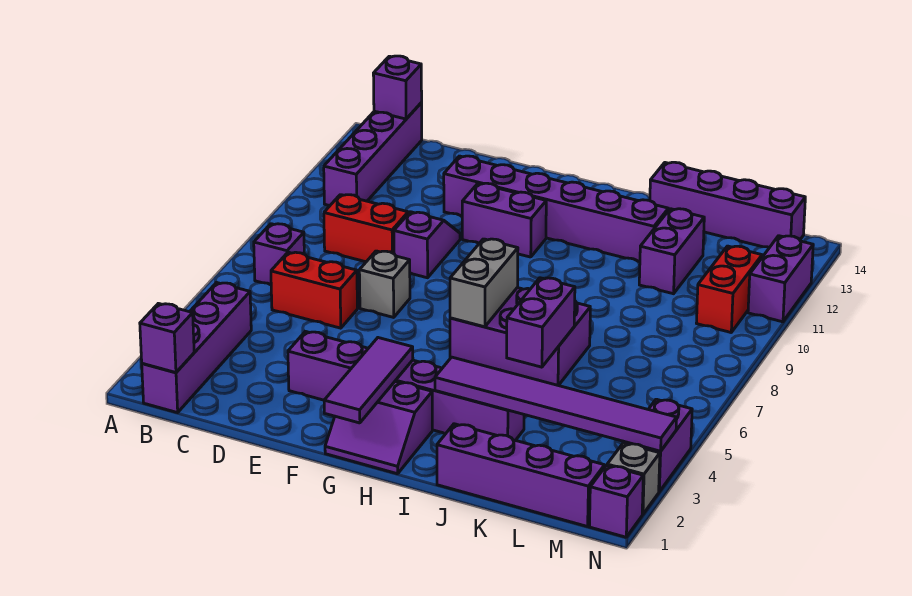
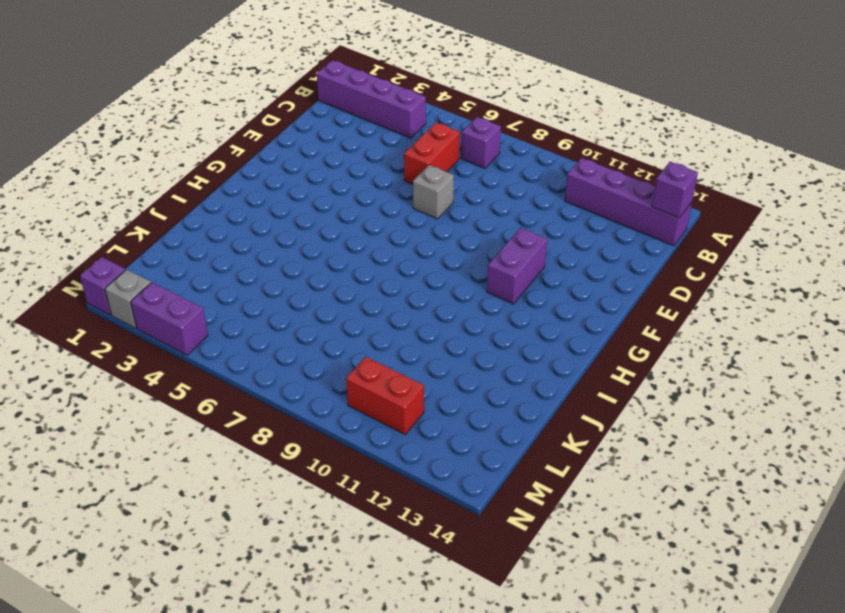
none -> red brick C9:D9 level 1
none -> purple brick E3:J3 level 1
none -> purple slope E9:E10 level 1 top 9

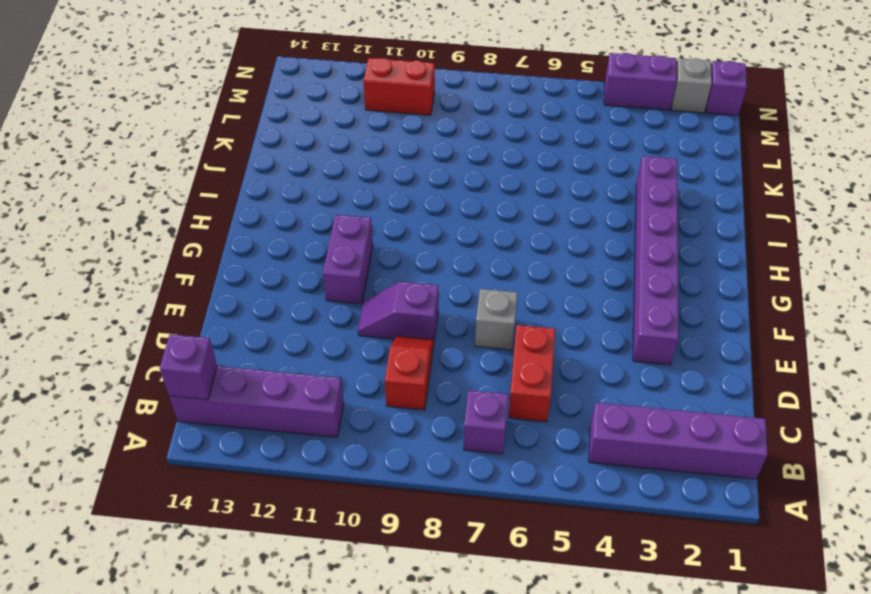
red slope C9:D9 level 1 top C -> red brick C9:D9 level 1
none -> purple brick E12:J12 level 1
none -> purple slope G1:H2 level 1 top 2
none -> purple brick H6:J7 level 1

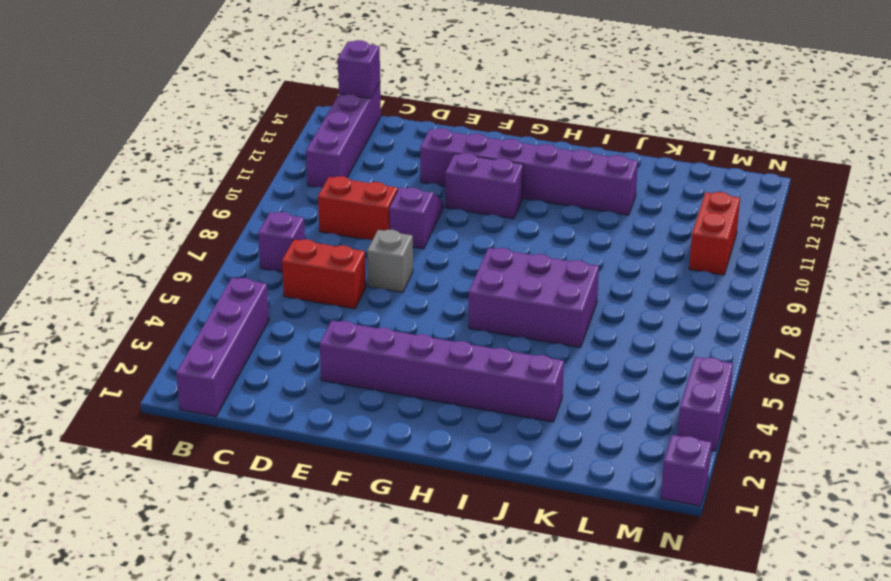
none -> purple slope G1:H2 level 1 top 2
none -> purple brick J1:M1 level 1
none -> purple brick J14:M14 level 1

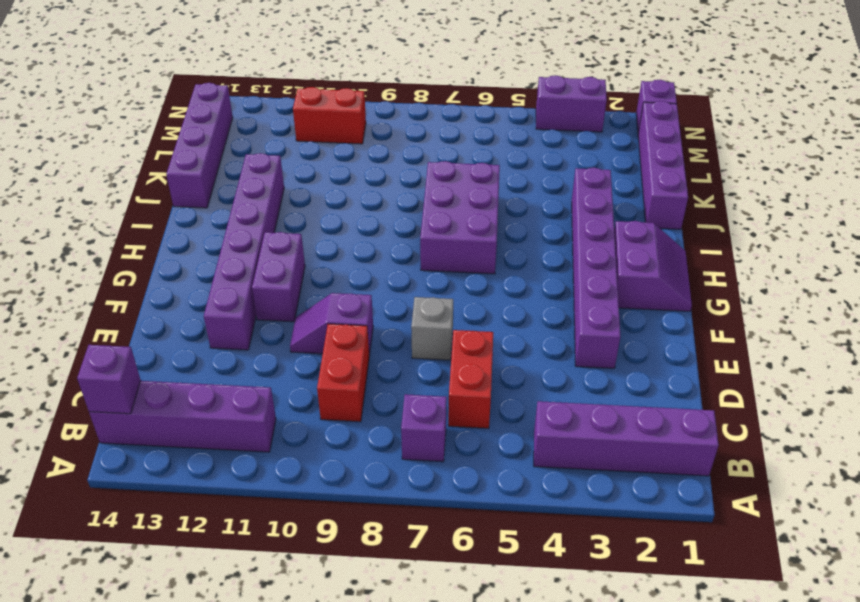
none -> purple brick K11:K12 level 1
none -> grey brick N2 level 1
none -> purple brick N11:N12 level 1

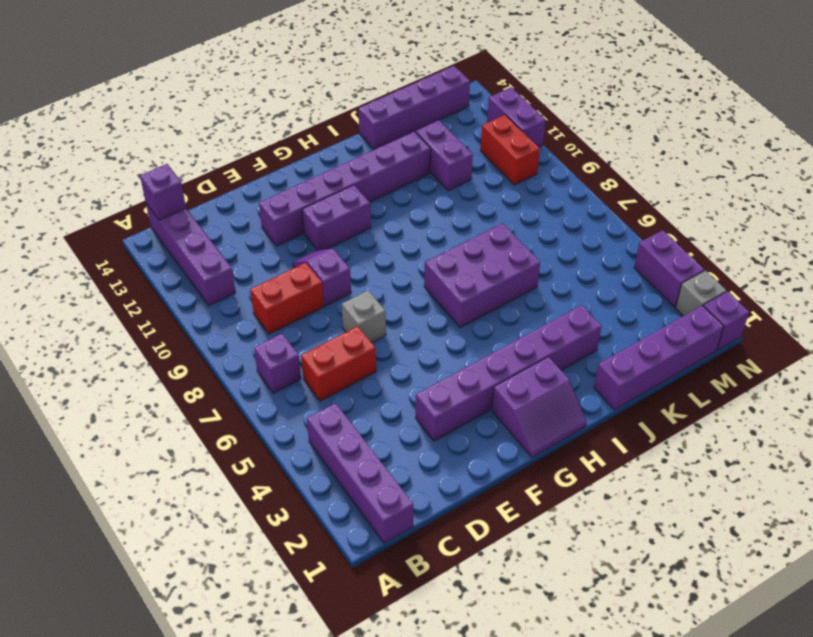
none -> purple brick B1 level 2
none -> purple tile G1:G3 level 2
none -> grey brick H6:H7 level 2

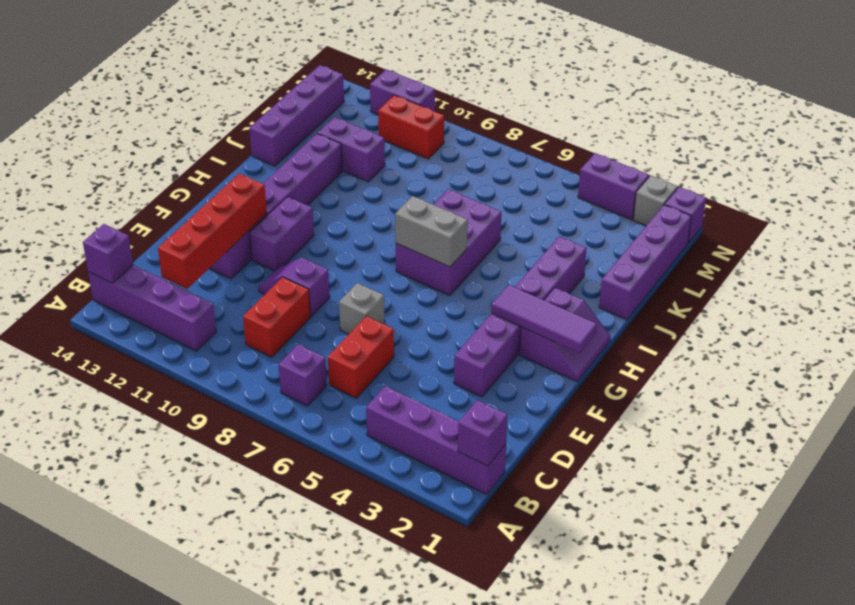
red brick C12:F12 level 2 -> none
none -> purple tile I3:N3 level 2
none -> purple brick J5:J6 level 2

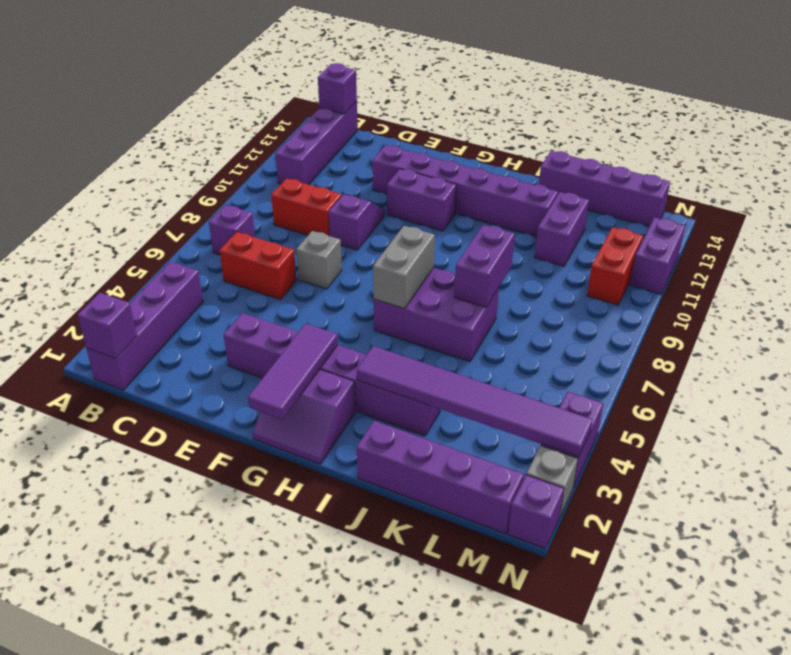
purple brick J7:J8 level 2 -> purple brick J5:J6 level 2

